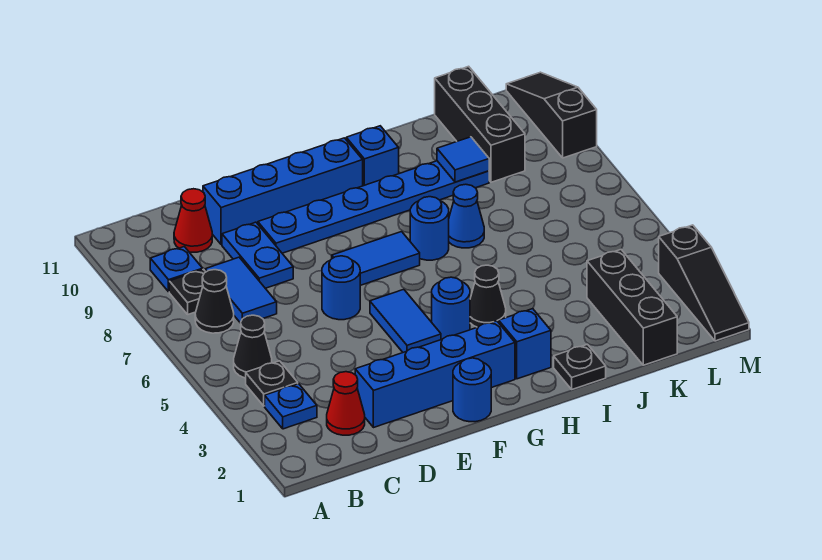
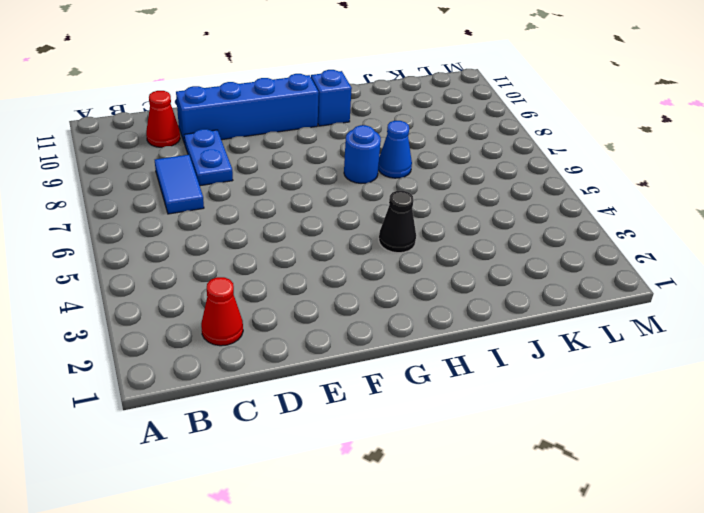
none -> blue plate B3 level 1
none -> black plate B4 level 1
none -> black cone B5 level 1

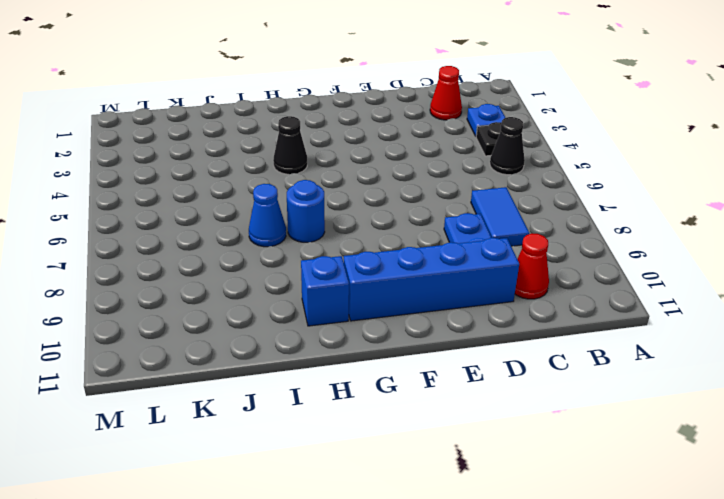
none -> black cone B7 level 1
none -> black plate B8 level 1
none -> blue plate B9 level 1

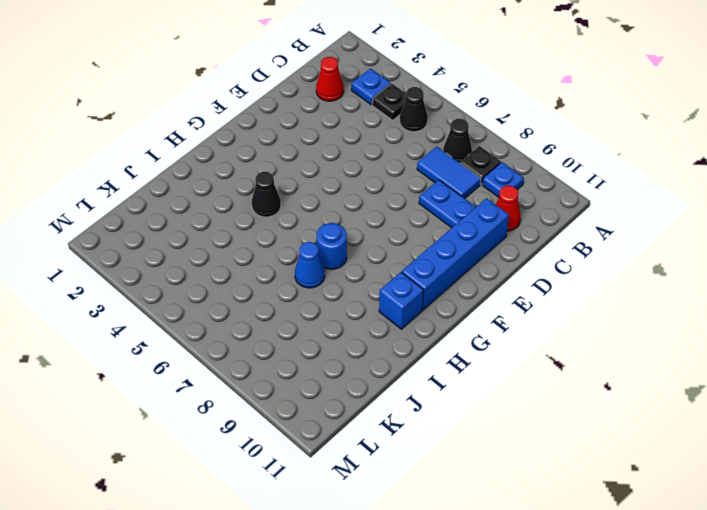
none -> blue brick D2:G2 level 1
none -> blue round brick E6 level 1
none -> blue plate E9:J9 level 1

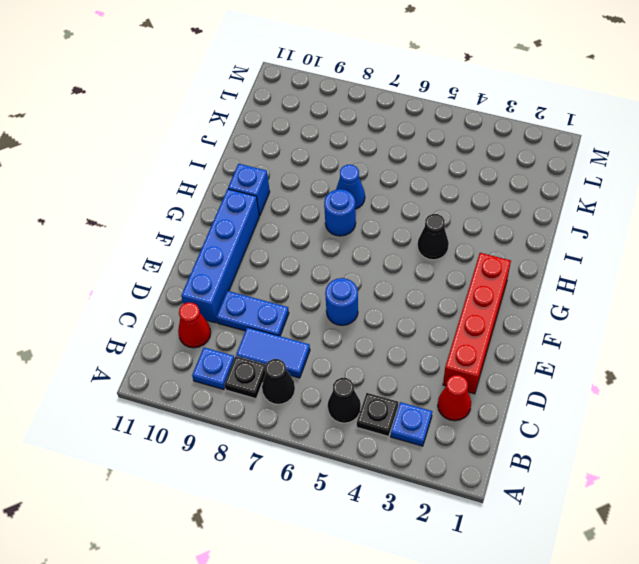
red brick D2:G2 level 1 -> blue brick D2:G2 level 1
none -> blue plate E9:J9 level 1
none -> blue round brick F1 level 1
none -> blue tile F4:F5 level 1

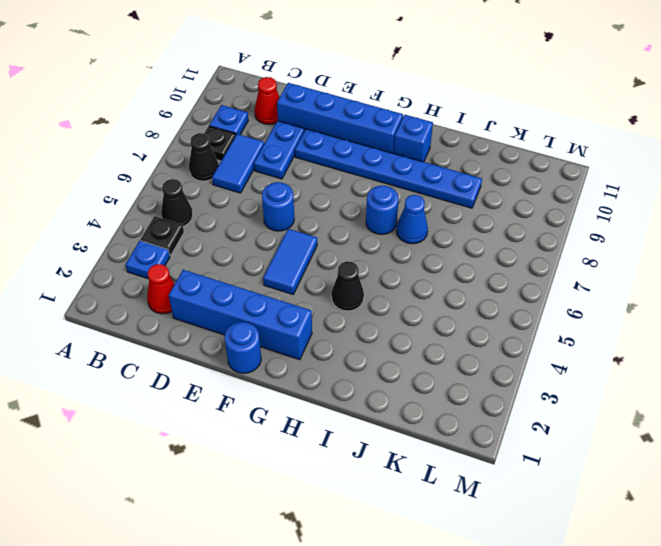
none -> blue tile F7:G7 level 1
none -> blue round brick G4 level 1
none -> blue brick H2 level 1

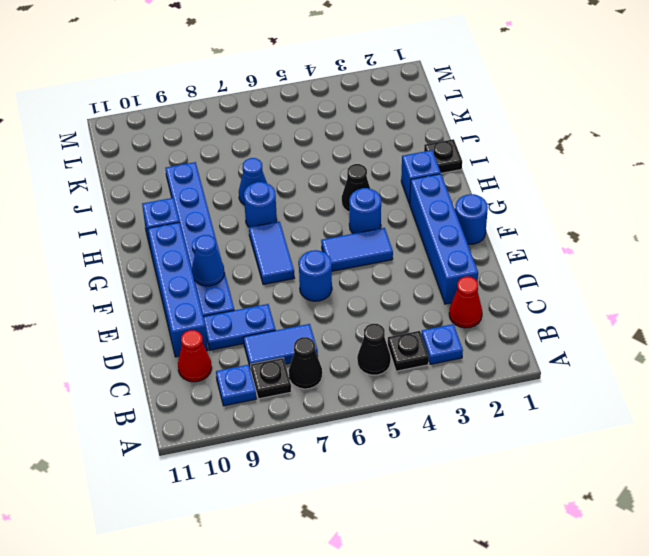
blue cone F9 level 2 -> none
none -> black brick K1:K3 level 1
none -> black brick K9:K11 level 1
none -> black slope M1:M3 level 1 top 3

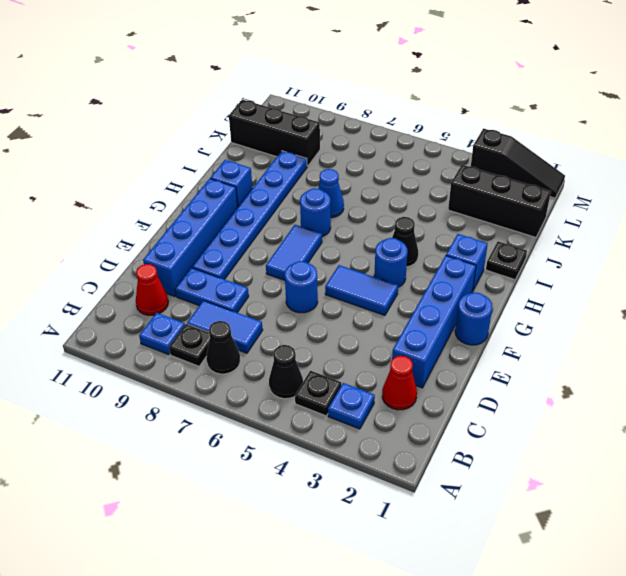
none -> black slope M9:M11 level 1 top 9
none -> blue tile J9 level 2

